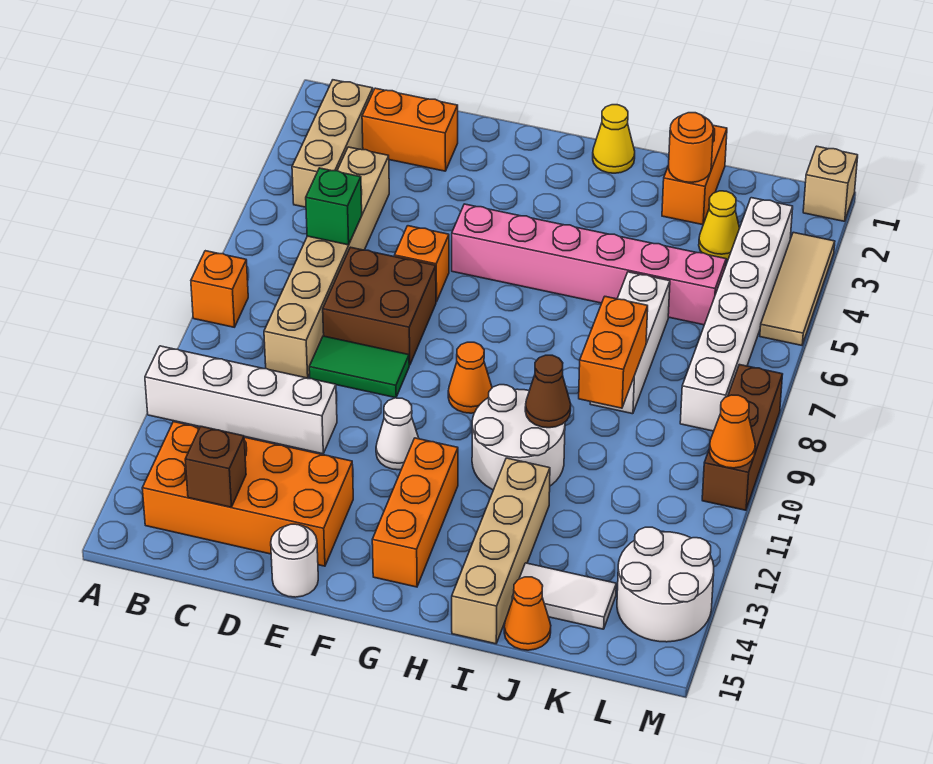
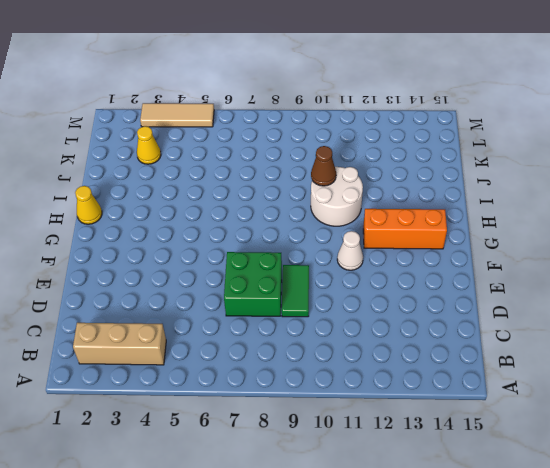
green brick D7:E8 level 1 -> brown brick D7:E8 level 1
none -> orange brick A8 level 1
none -> white brick A11:D11 level 1
none -> orange brick B13:E14 level 1
none -> orange brick C2:D2 level 1

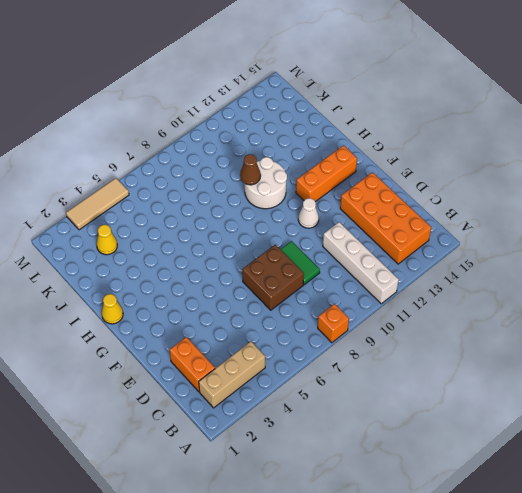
none -> tan brick C4:C9 level 1
none -> orange brick E6 level 1
none -> white round brick E15 level 1
none -> pink brick F5:K5 level 1

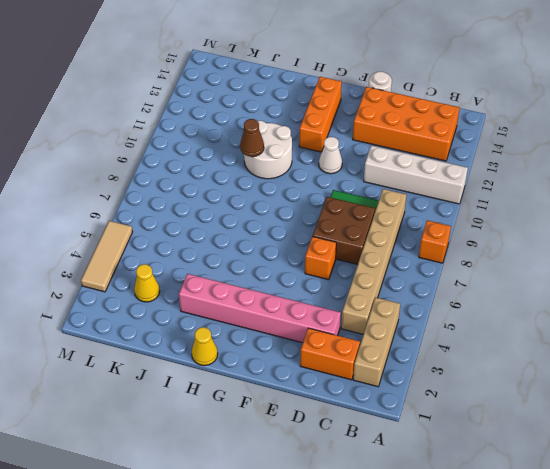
pink brick D3:I3 level 1 -> pink brick F5:K5 level 1
none -> orange cone G9 level 1
none -> tan brick I12:I15 level 1
none -> orange brick J1:J2 level 1
none -> white brick J6:J8 level 1

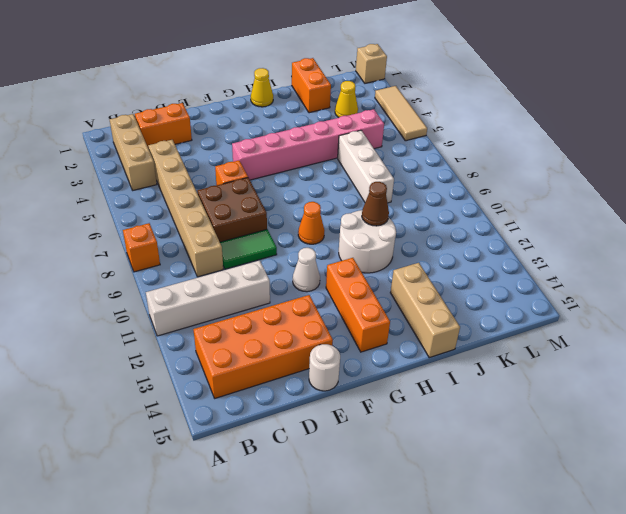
tan brick I13:I15 level 1 -> tan brick I12:I15 level 1
none -> white tile J14:K14 level 1
none -> orange cone J15 level 1
none -> white brick L3:L8 level 1
none -> white round brick L13:M14 level 1

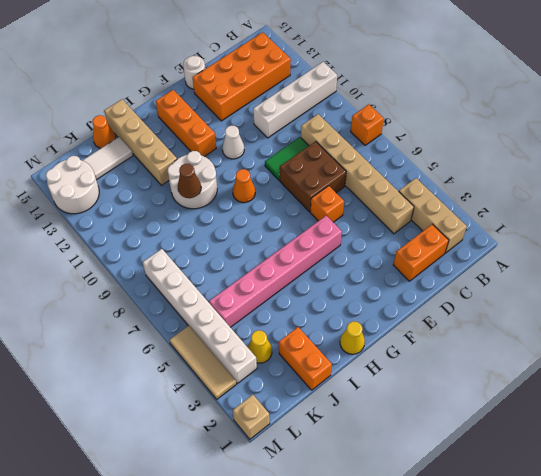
none -> white brick J6:J8 level 1
none -> brown brick M8:M10 level 1
none -> green brick C6 level 2
none -> brown brick C14 level 2

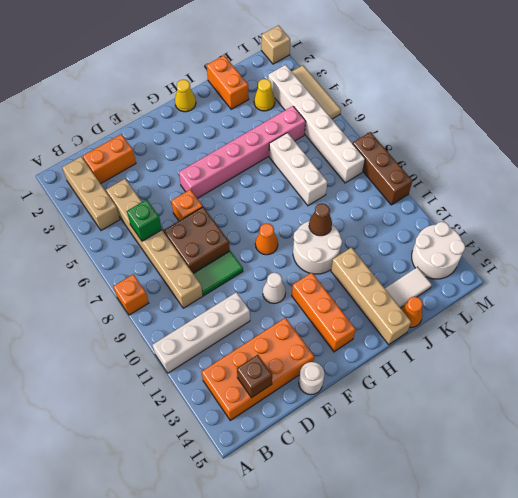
none -> orange round brick J2 level 2
none -> orange brick J8:J9 level 2
none -> orange cone M10 level 2

